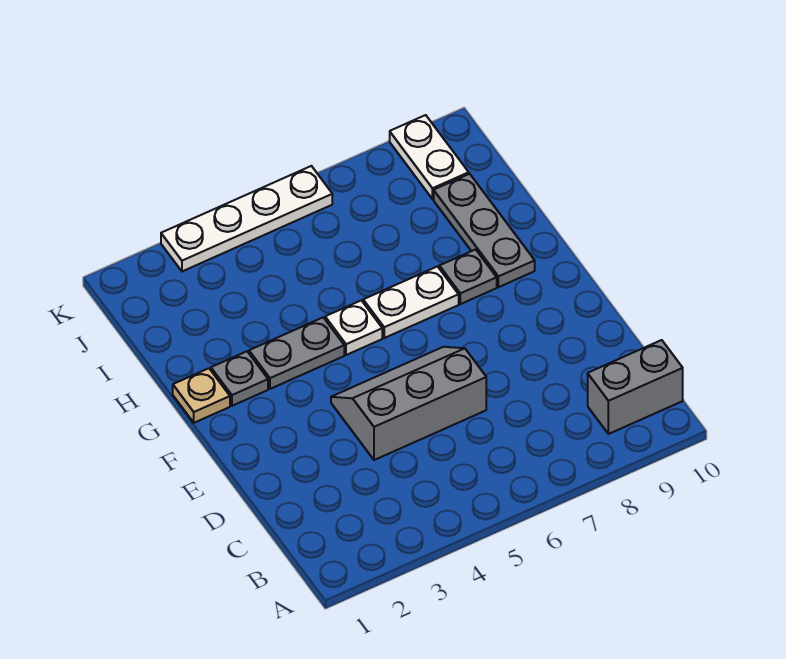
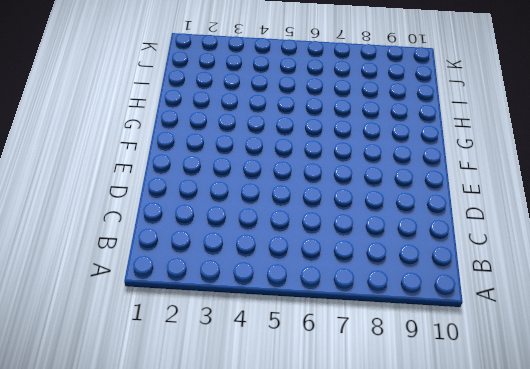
none -> grey brick B9:B10 level 1
none -> grey slope D4:E6 level 1 top D

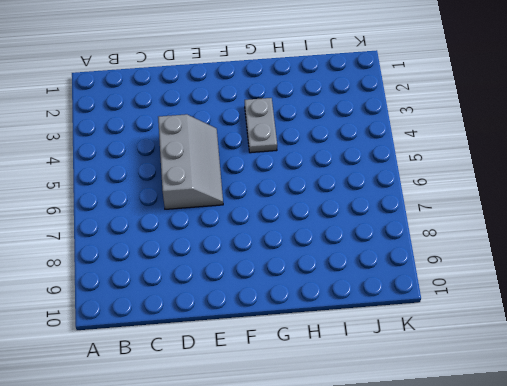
none -> grey brick B9:B10 level 1
none -> tan plate G1 level 1

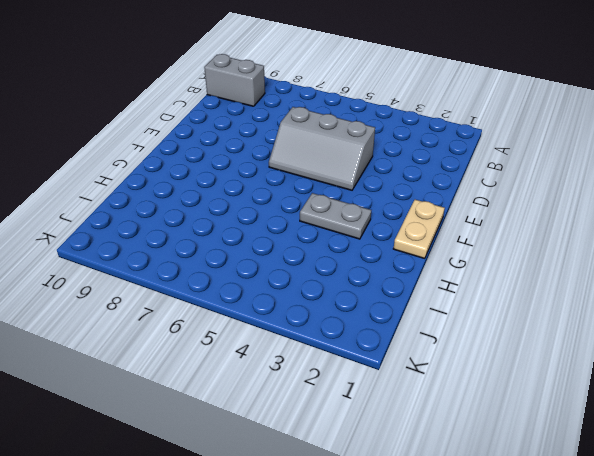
tan plate F1:G1 level 1 -> tan plate G1 level 1
none -> grey plate G2 level 1
none -> white plate G5 level 1

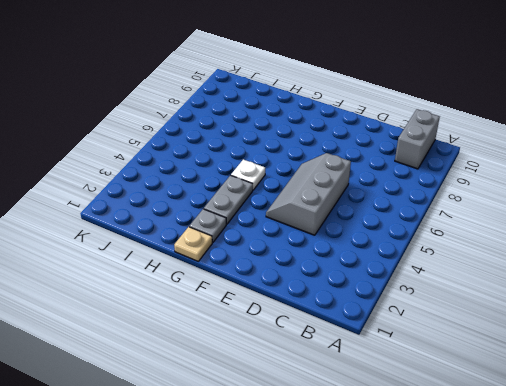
none -> white plate G6:G7 level 1
none -> grey plate G8 level 1

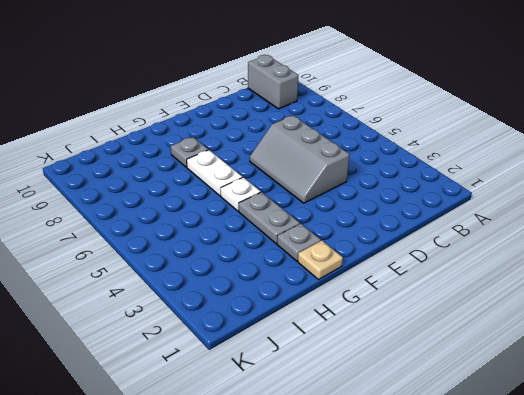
none -> grey plate G9:I9 level 1
none -> white plate J9:K9 level 1

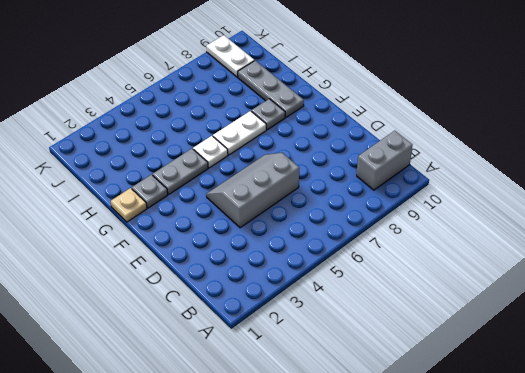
none -> white plate K3:K6 level 1

